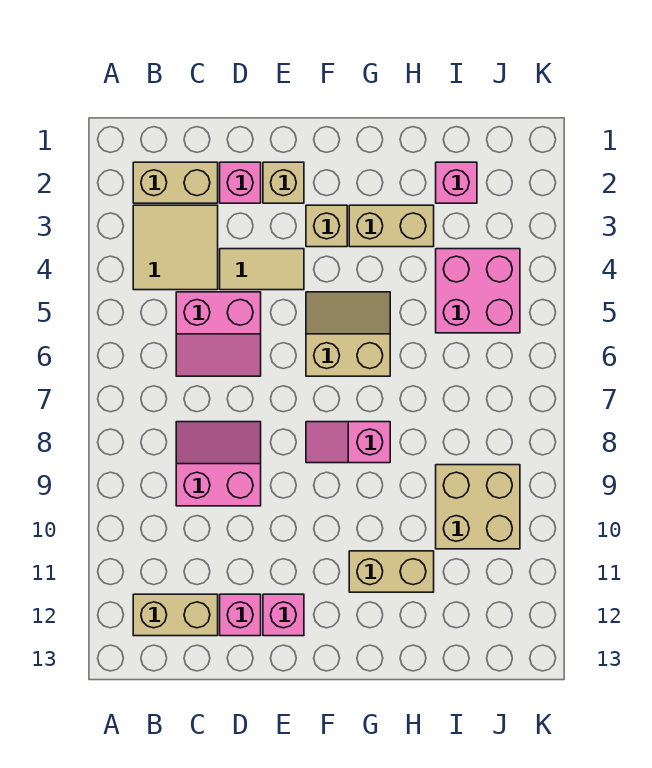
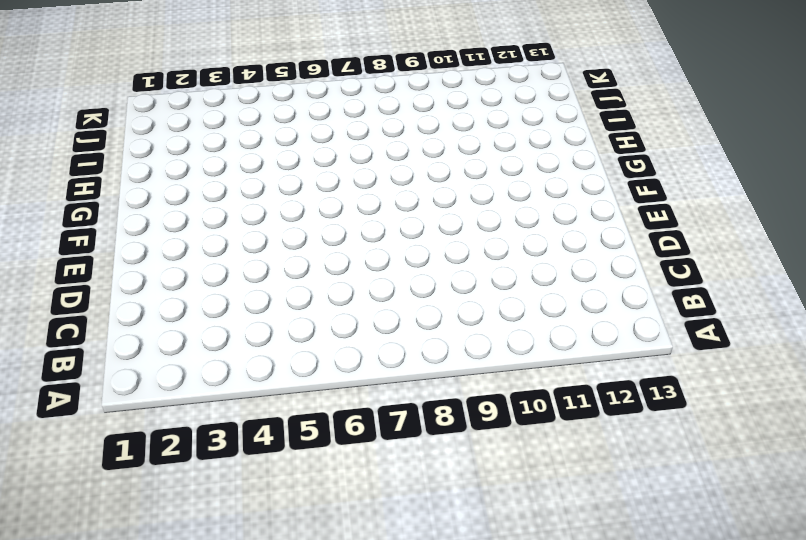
none -> tan brick B2:C2 level 1
none -> tan tile B3:C4 level 1
none -> tan brick B12:C12 level 1

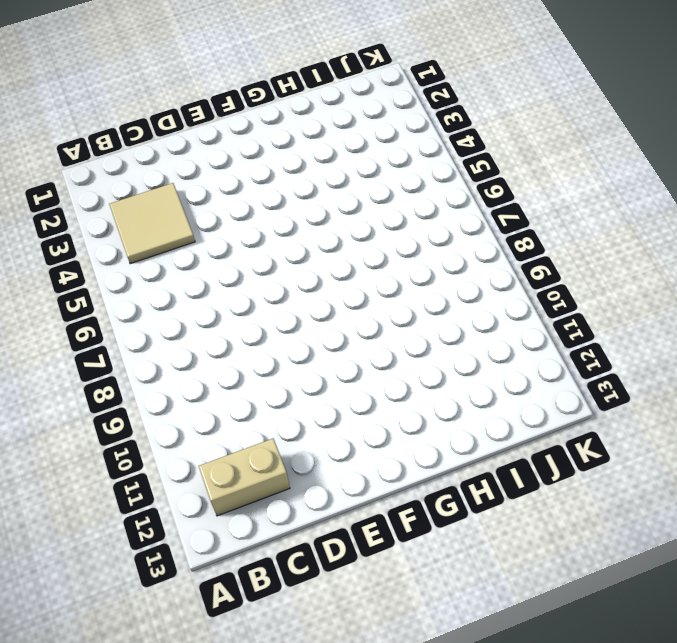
none -> tan brick B2:C2 level 1
none -> pink slope C5:D6 level 1 top 5
none -> pink slope C8:D9 level 1 top 9

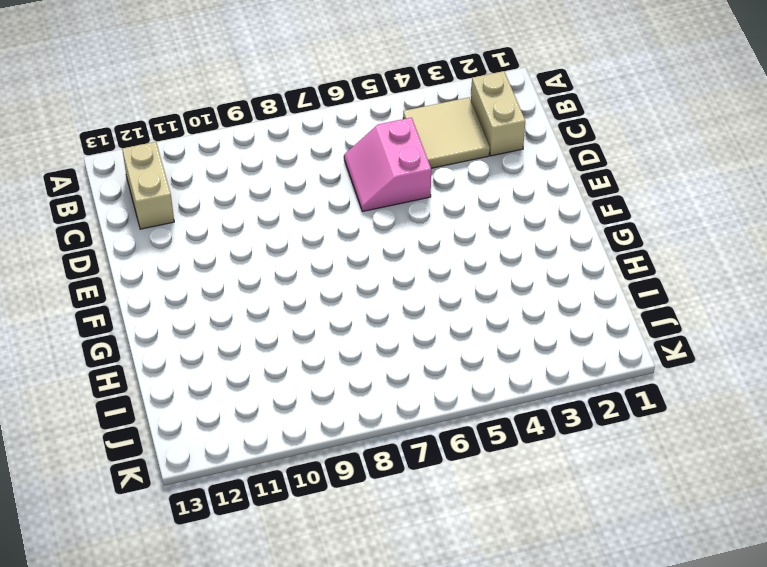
none -> pink slope C8:D9 level 1 top 9
none -> pink brick D2 level 1
none -> tan tile D4:E4 level 1

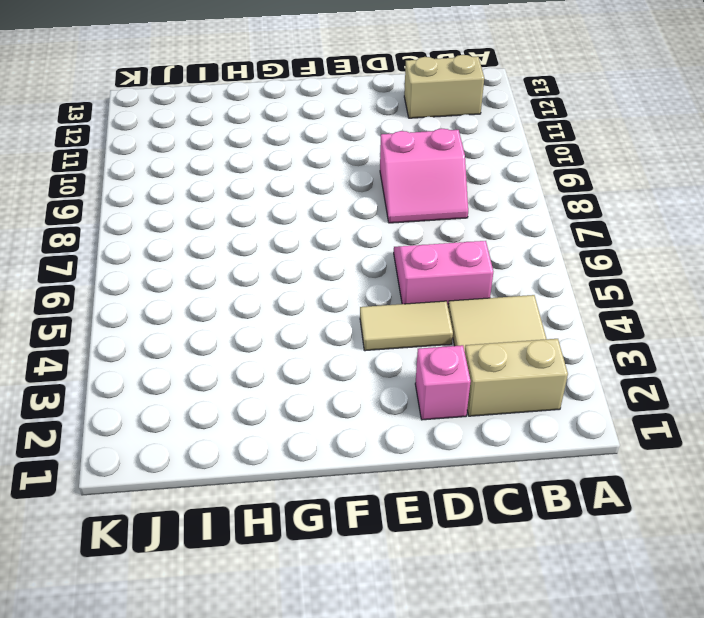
none -> pink brick D12 level 1
none -> tan brick E2 level 1
none -> pink brick E12 level 1

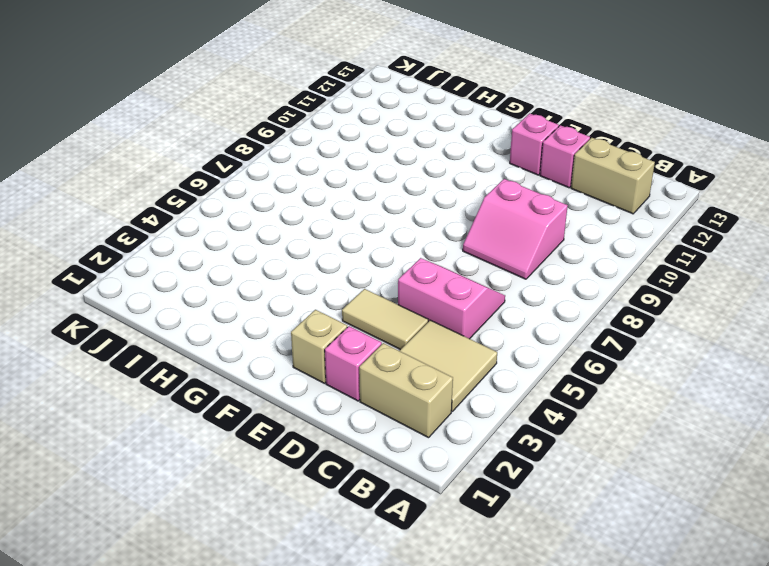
none -> tan brick F3 level 1
none -> tan slope F5:G6 level 1 top 6
none -> pink slope F8:G8 level 1 top G

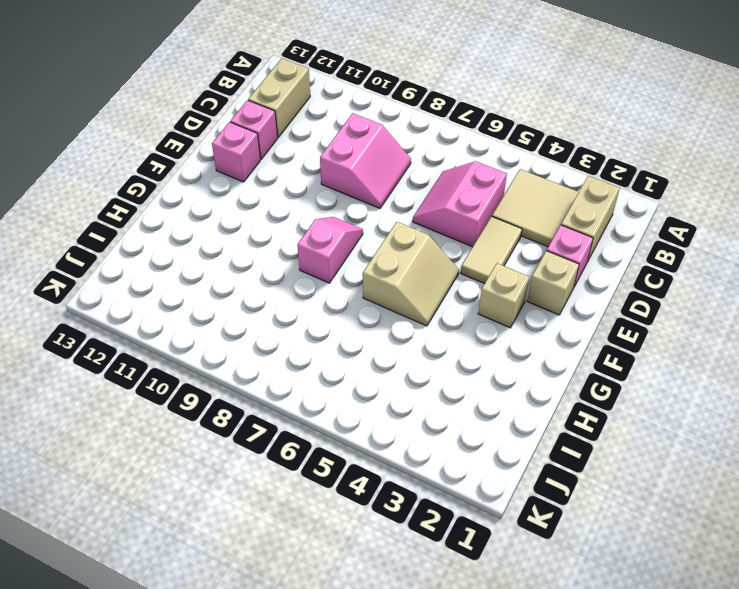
none -> tan brick G3:H3 level 1
none -> tan brick G11:H11 level 1
none -> pink brick I2 level 1

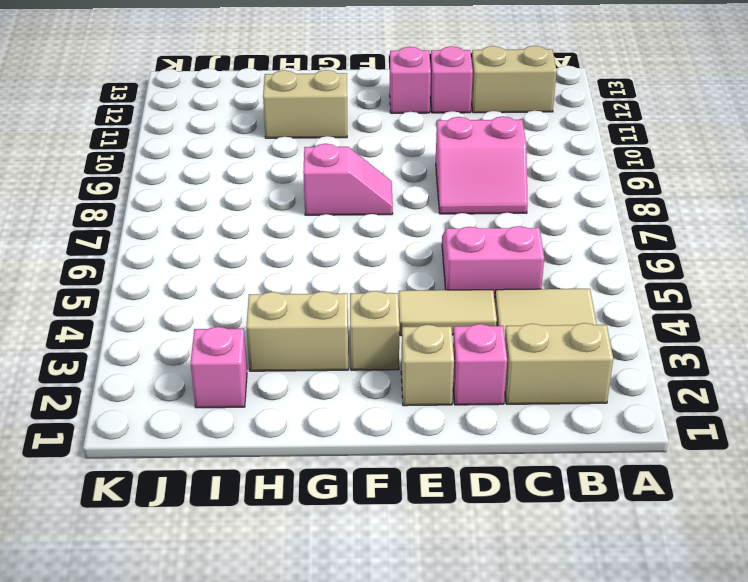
none -> tan slope F5:G6 level 1 top 6
none -> pink brick I4:J5 level 1
none -> tan brick I9:J10 level 1

